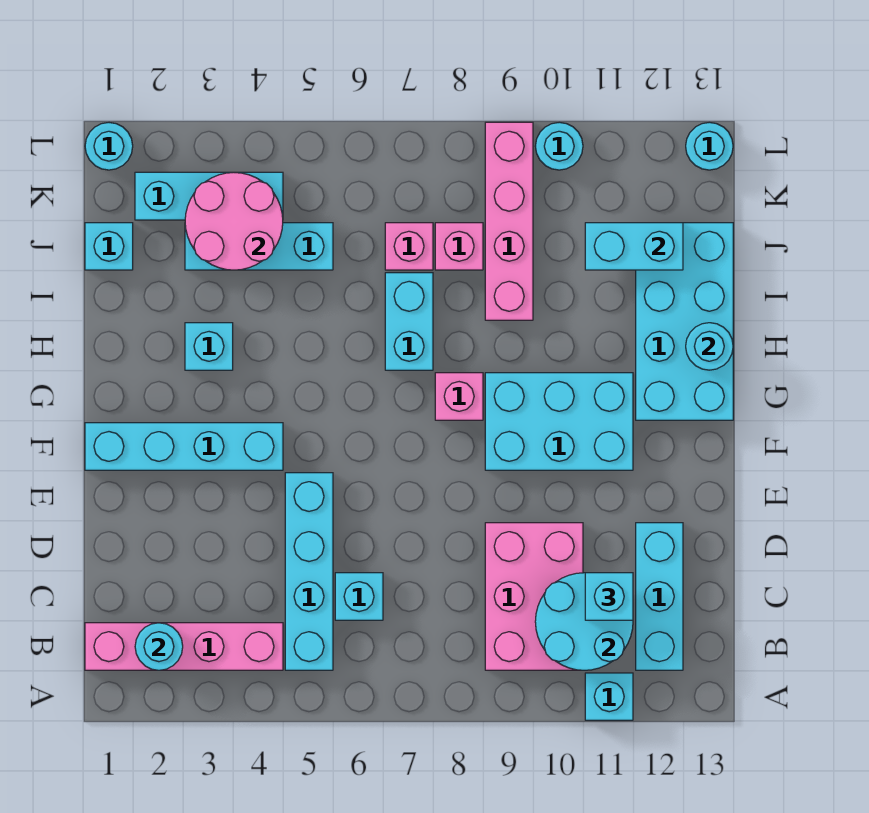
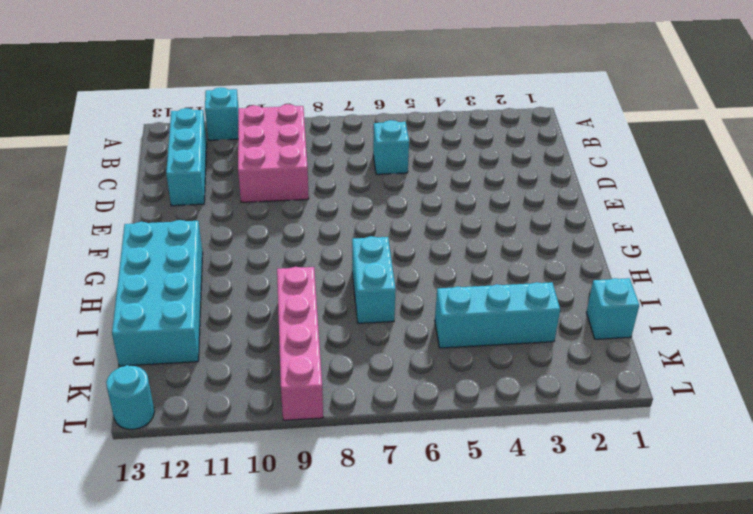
none -> pink brick B1:B4 level 1
none -> cyan brick B5:E5 level 1
none -> cyan brick F1:F4 level 1

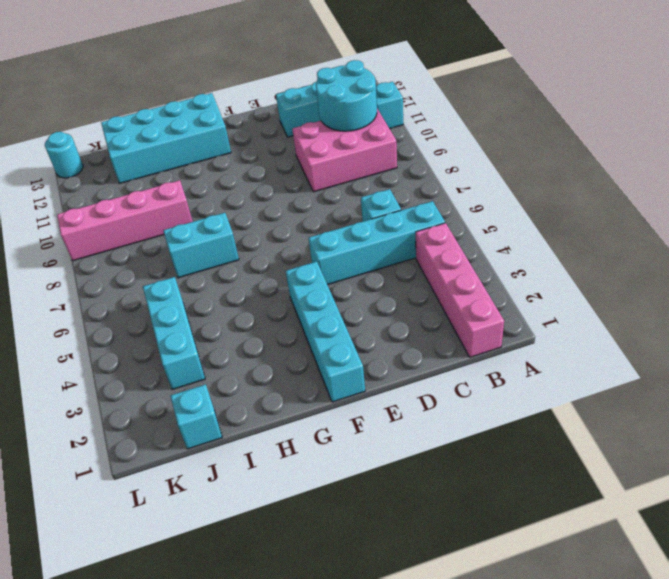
none -> cyan brick F9:G11 level 1
none -> pink brick G8 level 1
none -> cyan brick H3 level 1

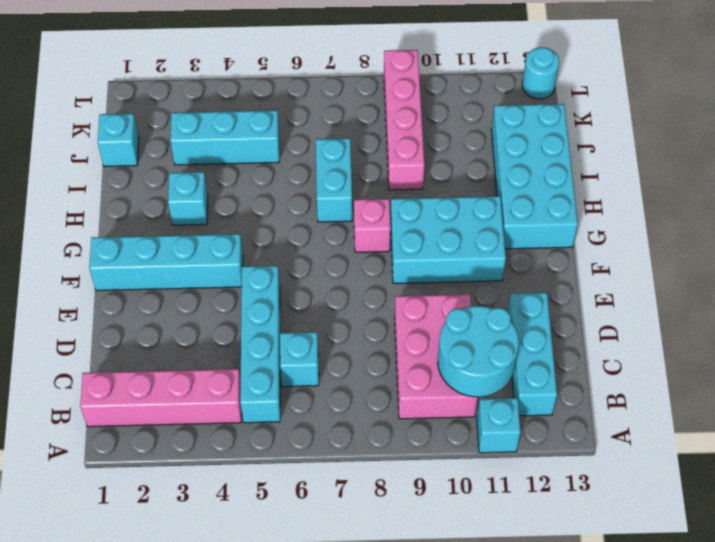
none -> pink brick J7 level 1
none -> pink brick J8 level 1
none -> cyan brick K2:K4 level 1

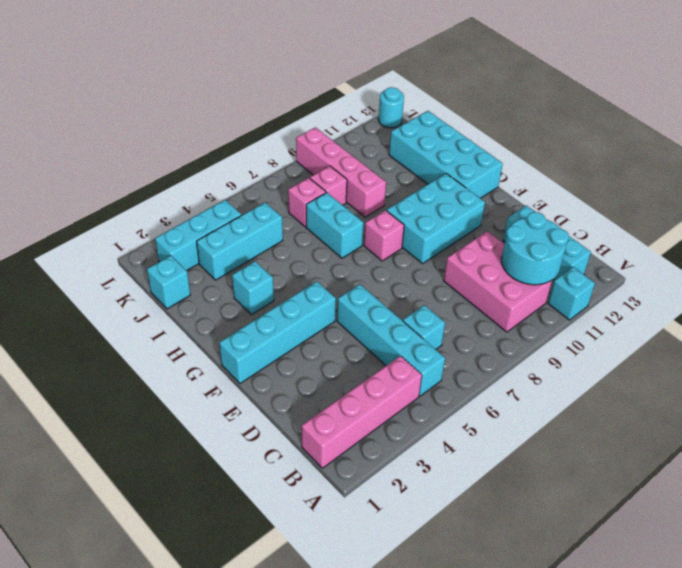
none -> cyan round brick L1 level 1
none -> cyan round brick L10 level 1
none -> cyan round brick B2 level 2

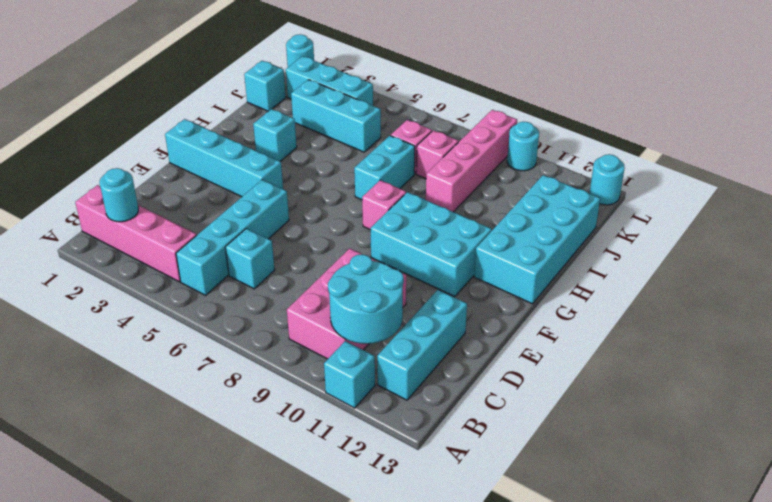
none -> cyan round brick H13 level 2
none -> pink round brick J3:K4 level 2
none -> cyan brick J11:J12 level 2

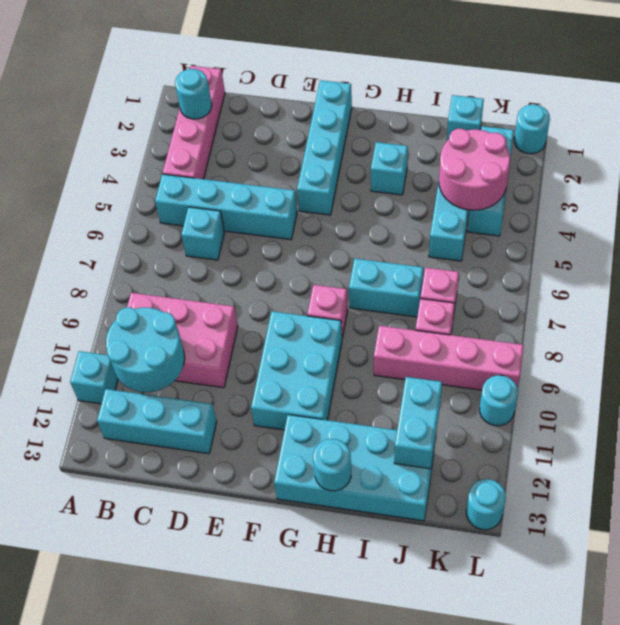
none -> cyan brick C11 level 3

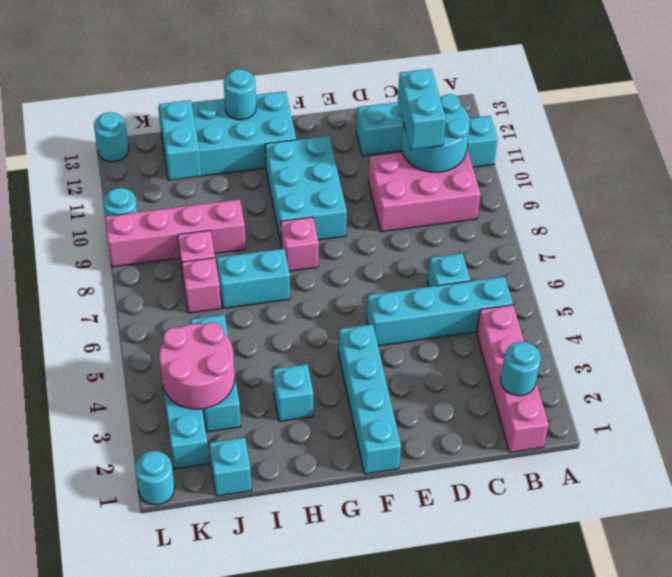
cyan brick C10:C11 level 3 -> cyan brick C11 level 3

